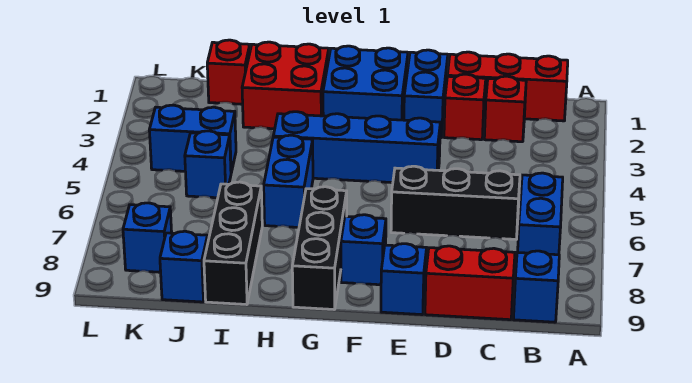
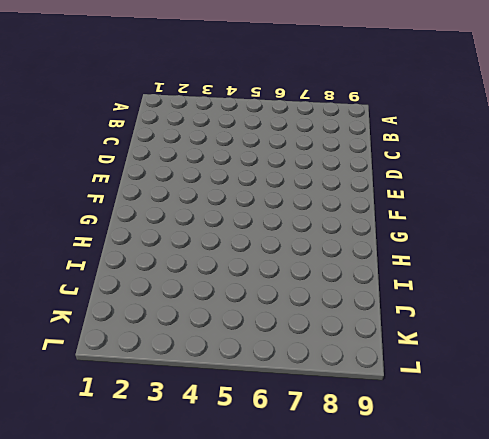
none -> red brick B1:D1 level 1
none -> blue brick B6:B7 level 1
none -> blue brick B9 level 1

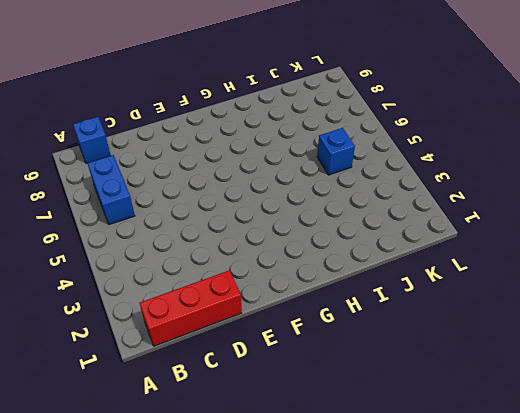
none -> red brick C2 level 1
none -> black brick C6:E6 level 1
none -> red brick C9:D9 level 1

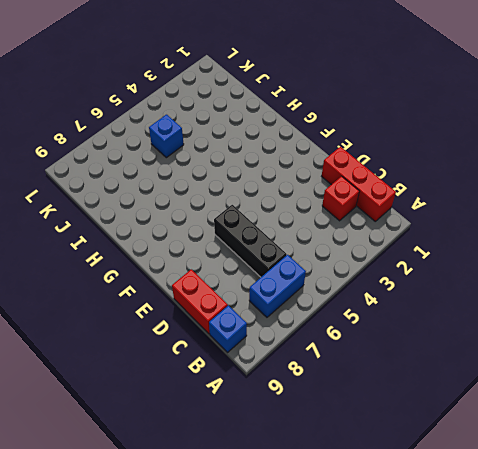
none -> red brick D2 level 1
none -> blue brick E1:E2 level 1
none -> blue brick E4:H4 level 1

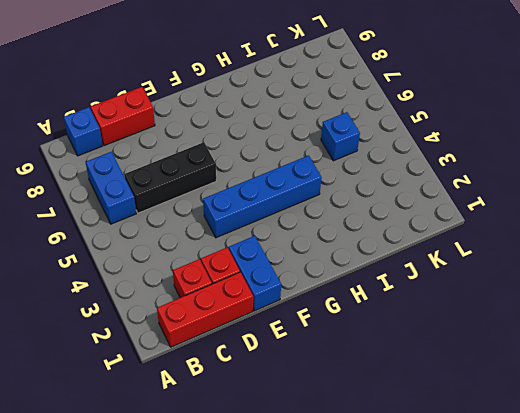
none -> blue brick E9 level 1
none -> blue brick F1:G2 level 1
none -> blue brick F8 level 1

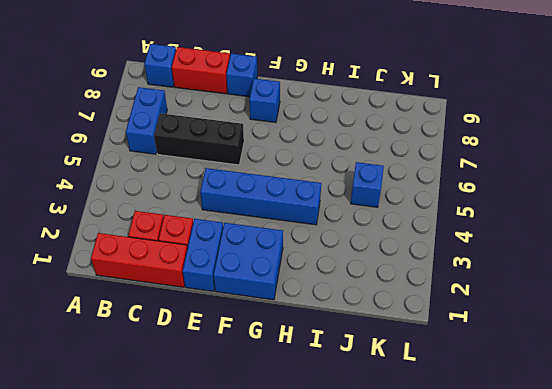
none -> black brick G7:G9 level 1
none -> red brick H1:I2 level 1
none -> blue brick H5:H6 level 1

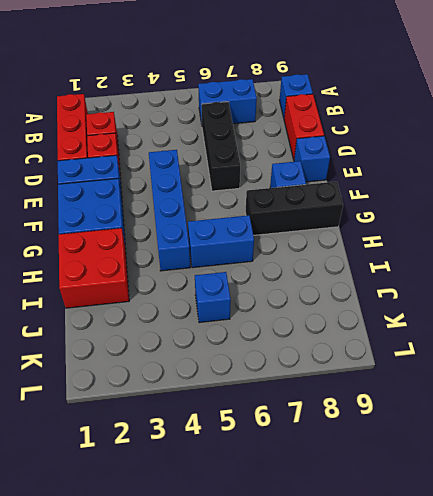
none -> black brick I7:I9 level 1
none -> red brick J1 level 1
none -> blue brick J4:K4 level 1

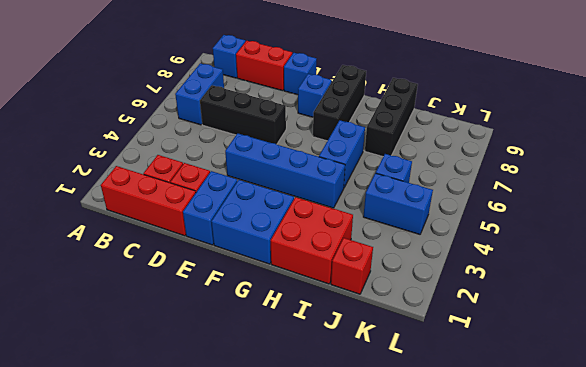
none -> blue brick J9 level 1
none -> blue brick K8 level 1

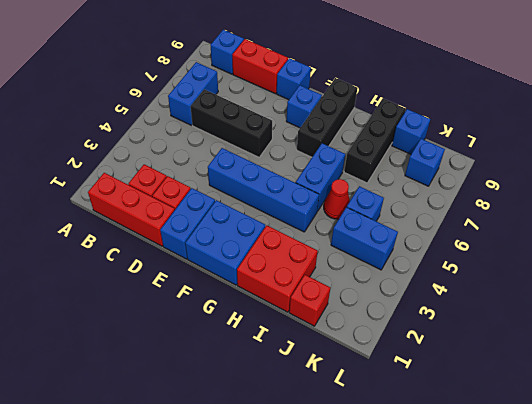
red cone I5 level 1 -> none

